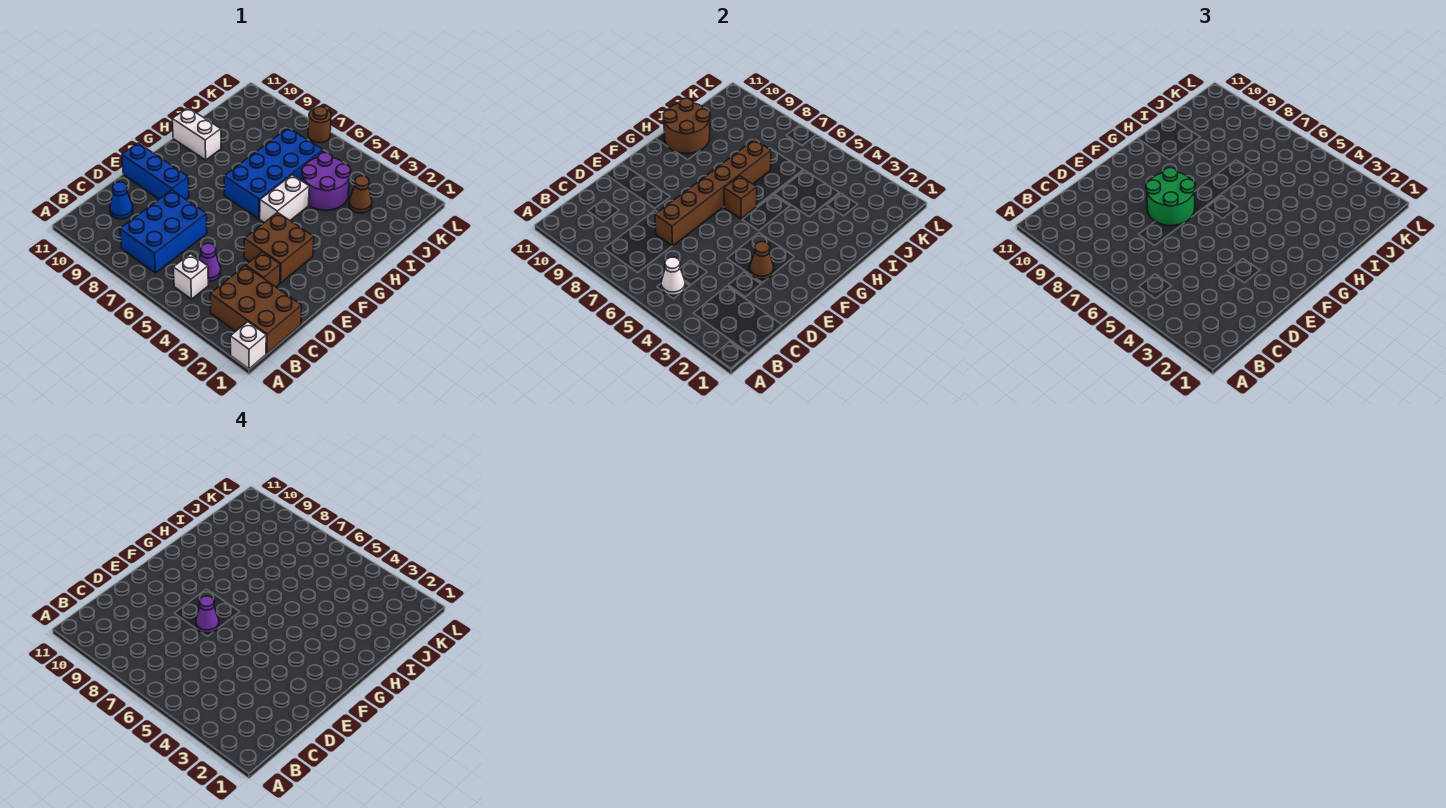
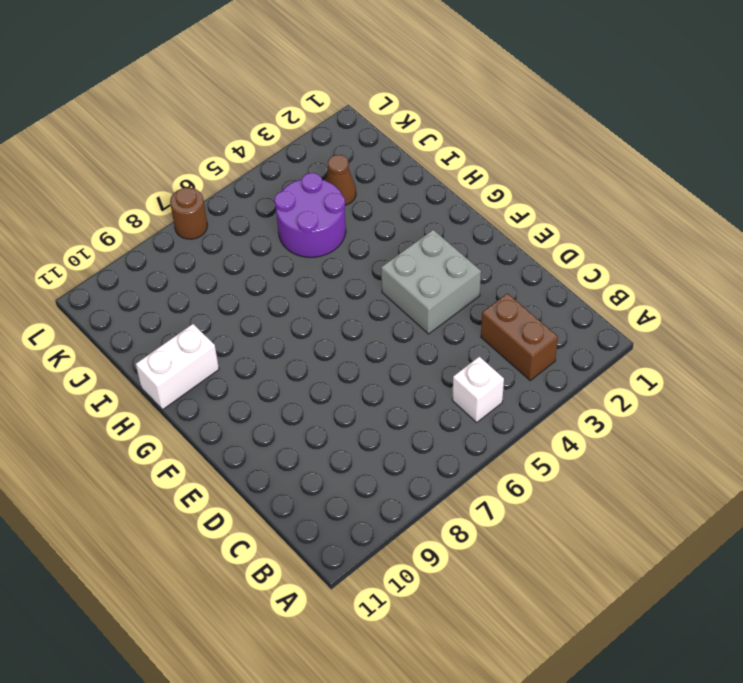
brown brick B3:C3 level 1 -> brown brick B1:C3 level 1
grey brick E3:F4 level 1 -> brown brick E3:F4 level 1
none -> white brick A1 level 1
none -> blue brick B7:D8 level 1
none -> purple cone C5 level 1

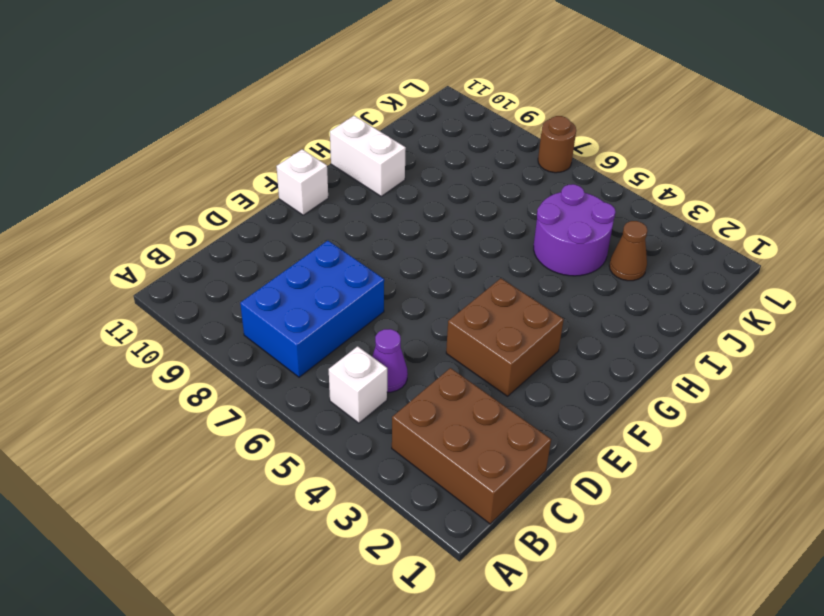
white brick F11 level 1 -> white brick A1 level 1
none -> blue cone C10 level 1
none -> brown brick D3 level 1
none -> blue brick E9:E11 level 1

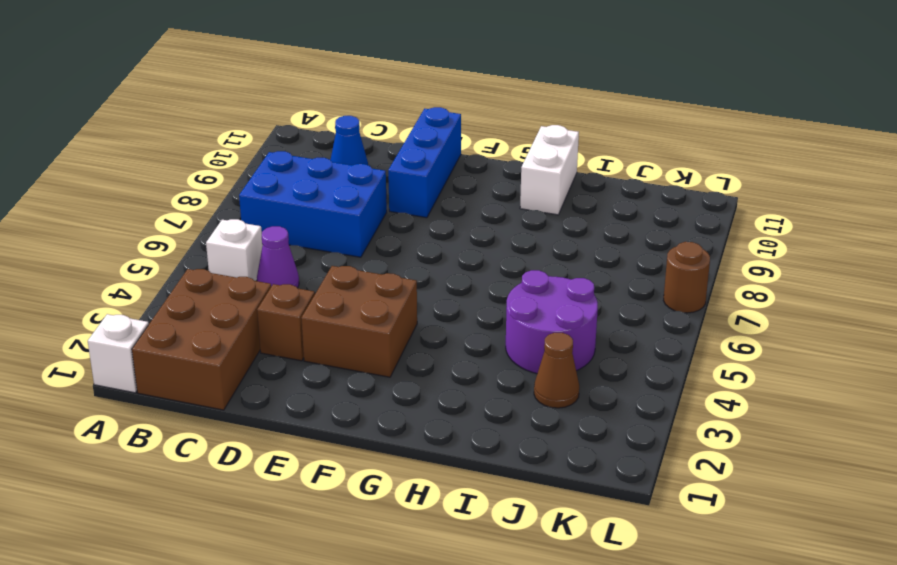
none -> white brick G5:H5 level 1
none -> blue brick G6:J7 level 1
none -> white cone B5 level 2

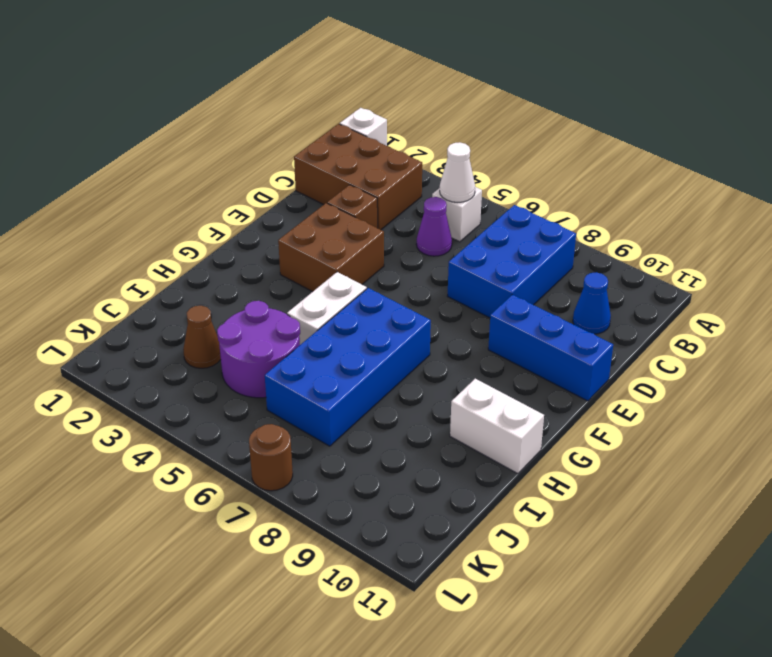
none -> brown brick D7:I7 level 2
none -> brown cone E3 level 2
none -> brown brick G6 level 2

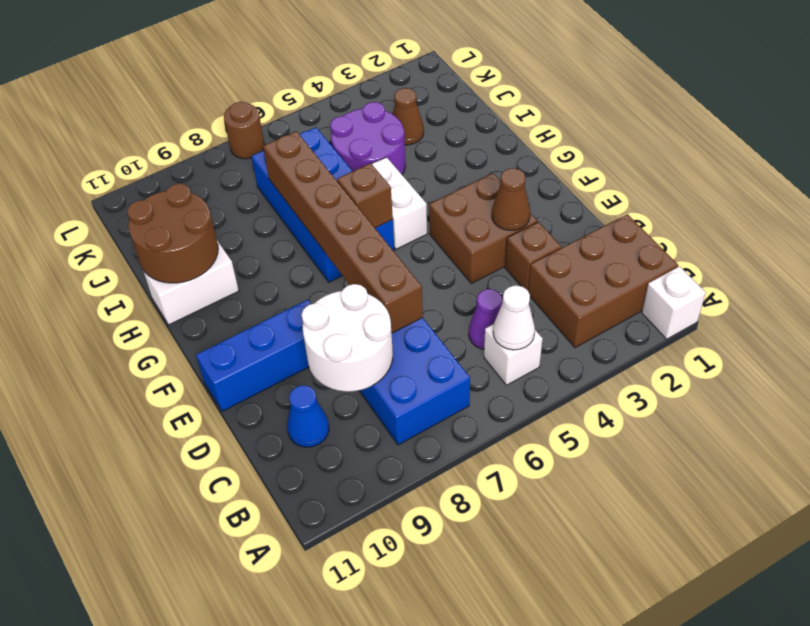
white round brick C8:D9 level 2 -> none
none -> green round brick E7:F8 level 3
none -> purple cone E7 level 4

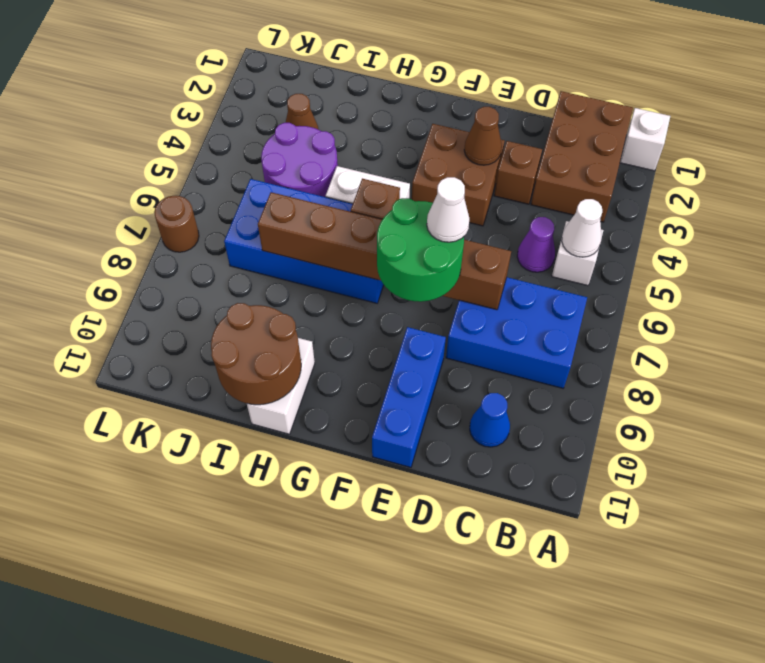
white cone E7 level 4 -> purple cone E7 level 4

